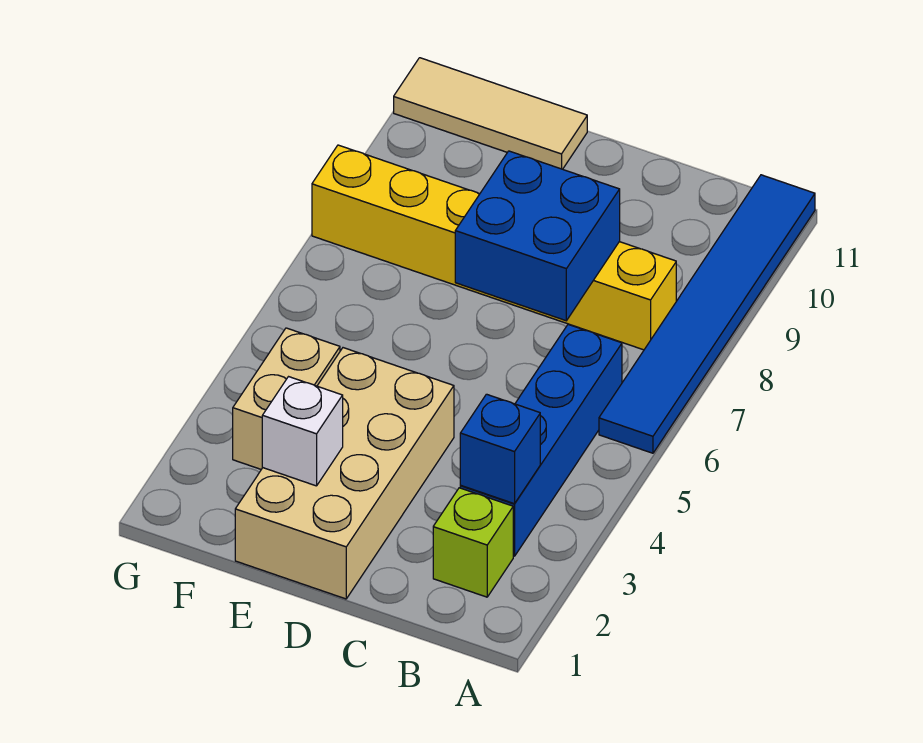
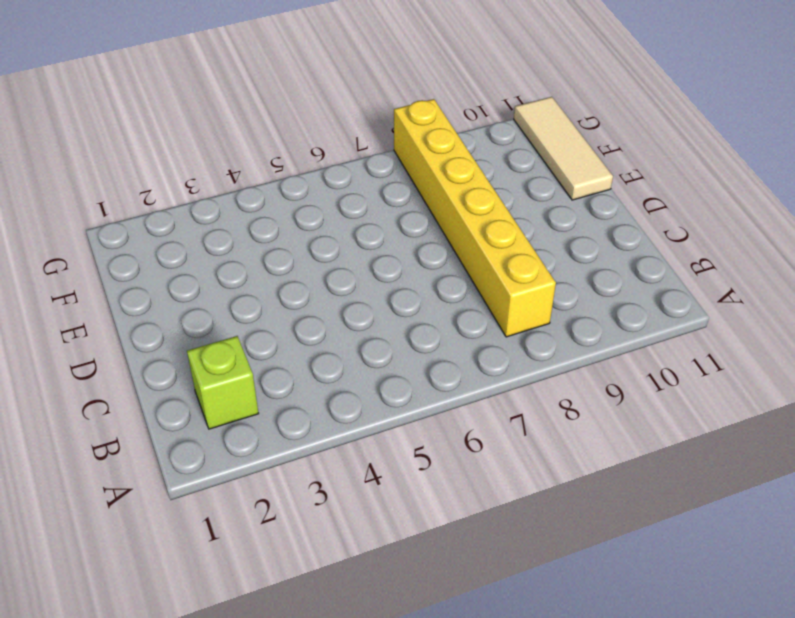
none -> blue tile A6:A11 level 1
none -> blue brick B3:B6 level 1

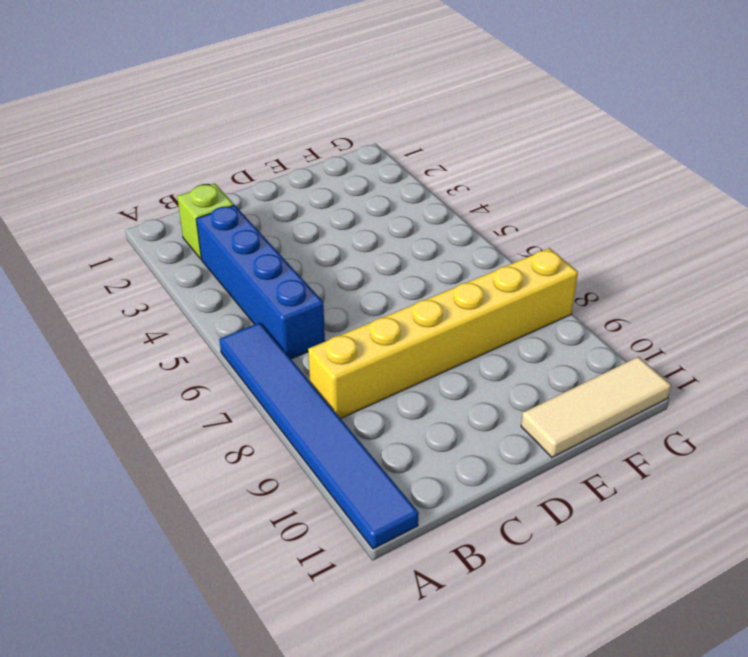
none -> tan brick D1:E4 level 1
none -> tan brick F3:F4 level 1

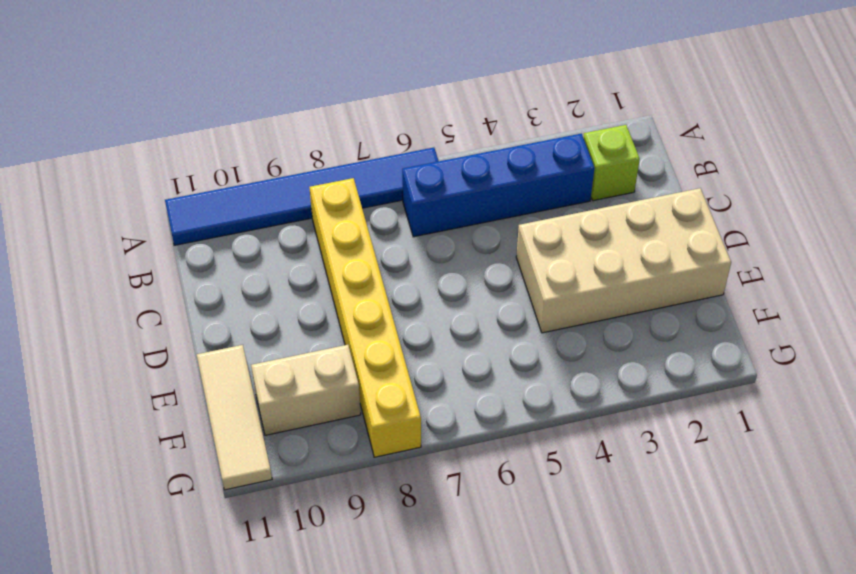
tan brick F9:F10 level 1 -> tan brick F3:F4 level 1
none -> blue brick B3 level 2
none -> blue brick C7:D8 level 2

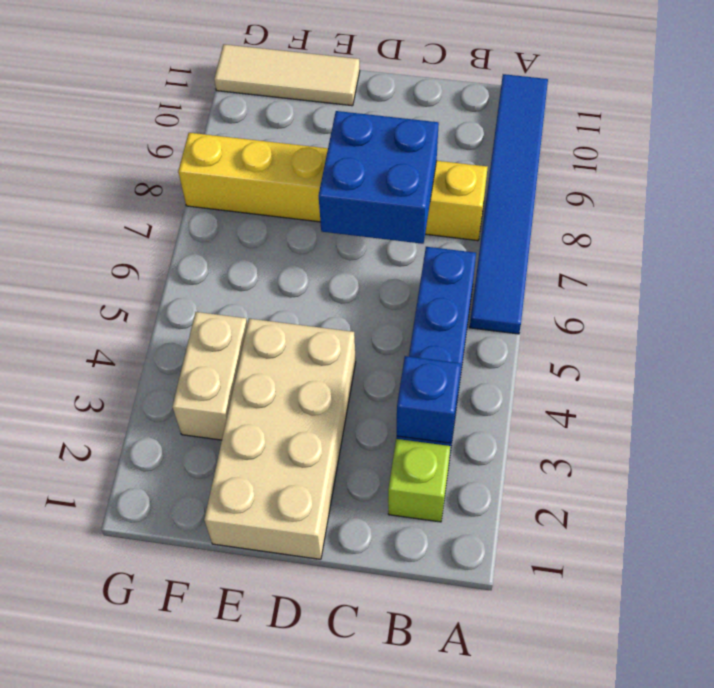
none -> white brick E2 level 2

